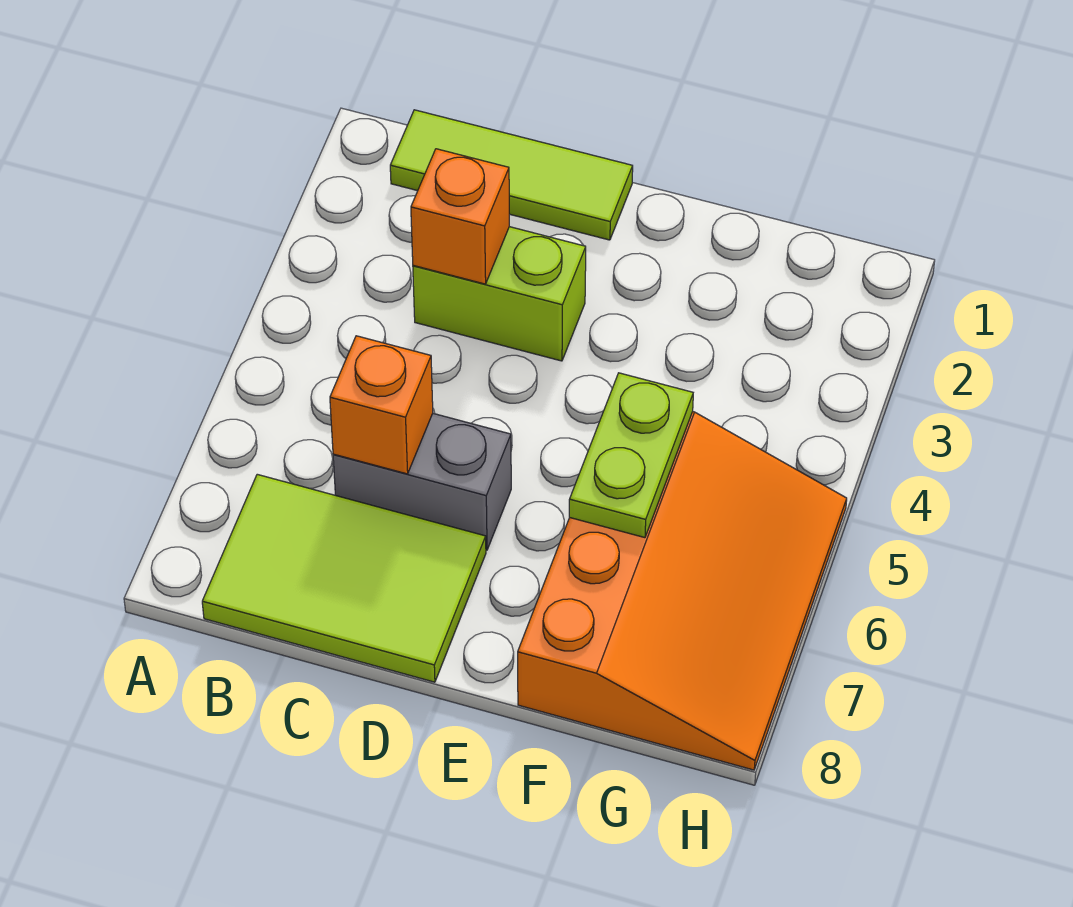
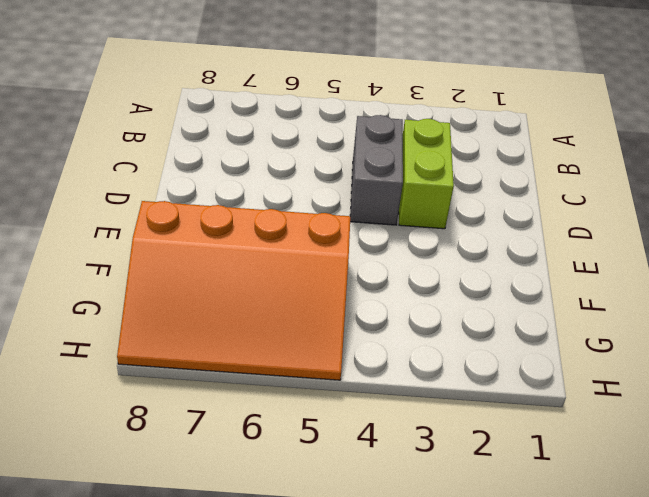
grey brick C4:D4 level 1 -> grey brick C6:D6 level 1
none -> lime tile B1:D1 level 1
none -> lime tile B7:D8 level 1

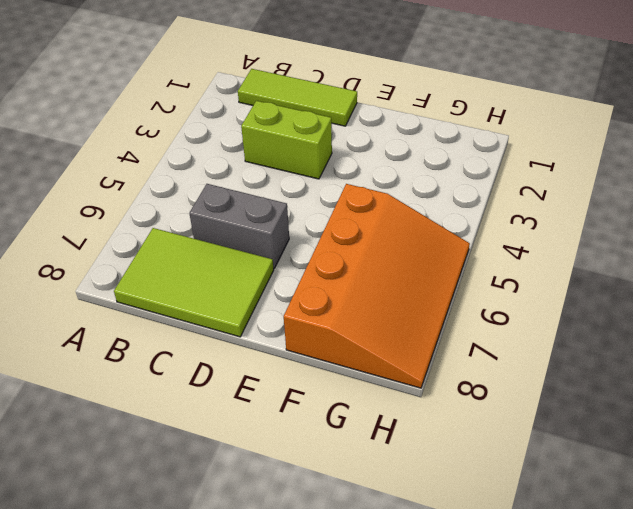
none -> orange brick C3 level 2
none -> orange brick C6 level 2

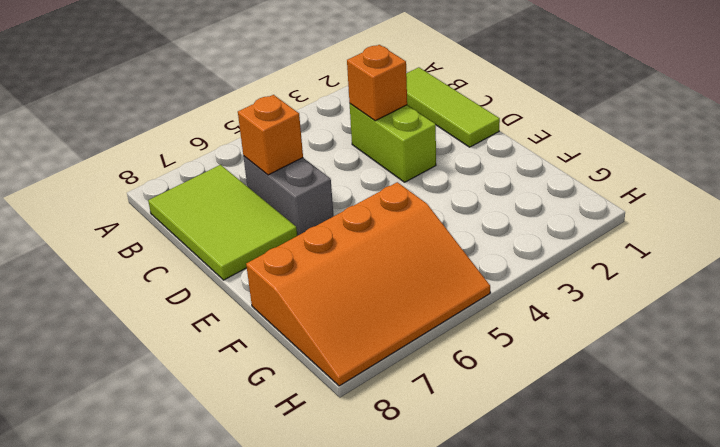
none -> lime plate F5:F6 level 2

